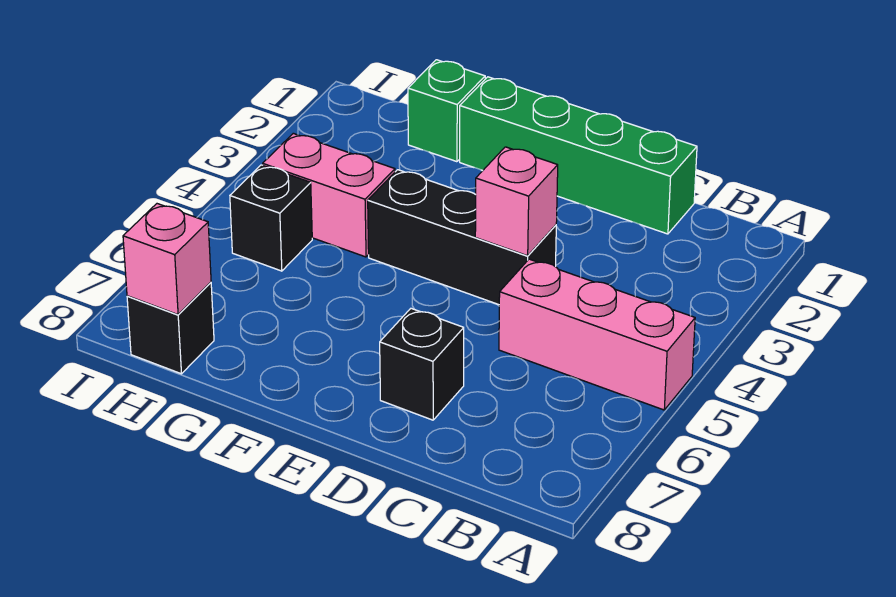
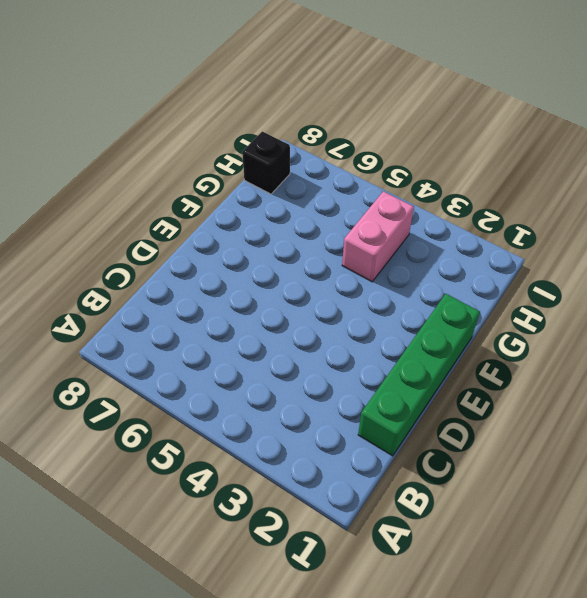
none -> pink brick A5:C5 level 1
none -> black brick D4:F4 level 1

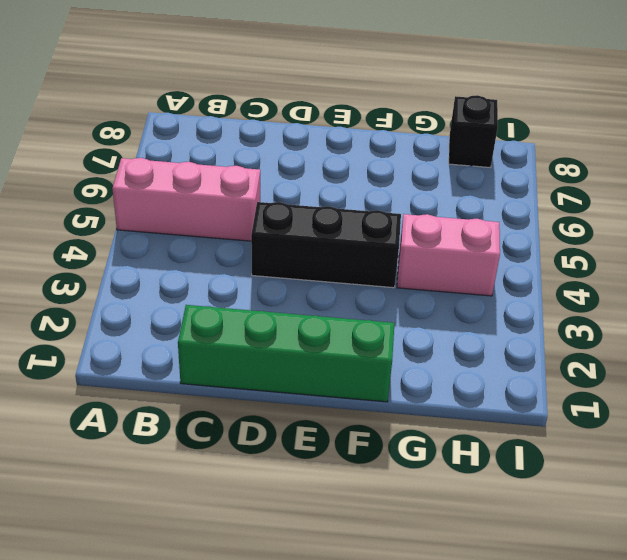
none -> black brick D7 level 1
none -> green brick G1 level 1

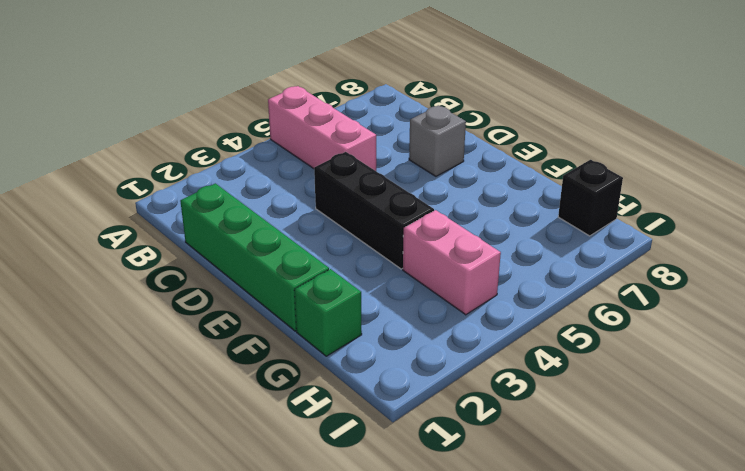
grey brick D7 level 1 -> black brick D7 level 1
none -> black brick H5 level 1
none -> pink brick D4 level 2

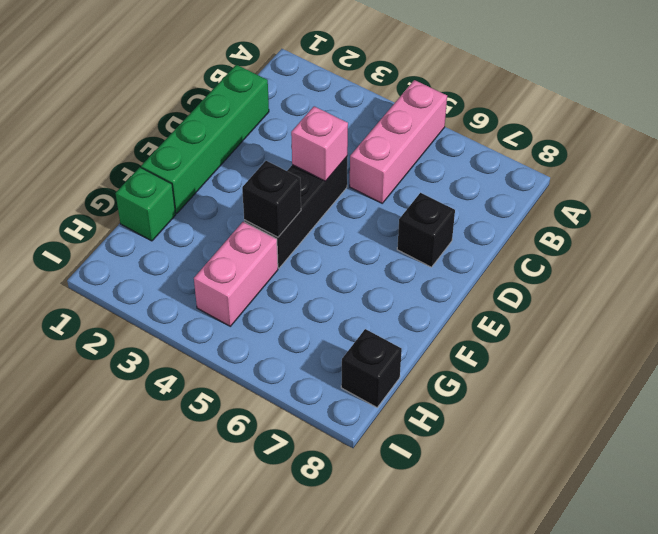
black brick F4 level 2 -> black brick H5 level 1
none -> pink brick H8 level 2

